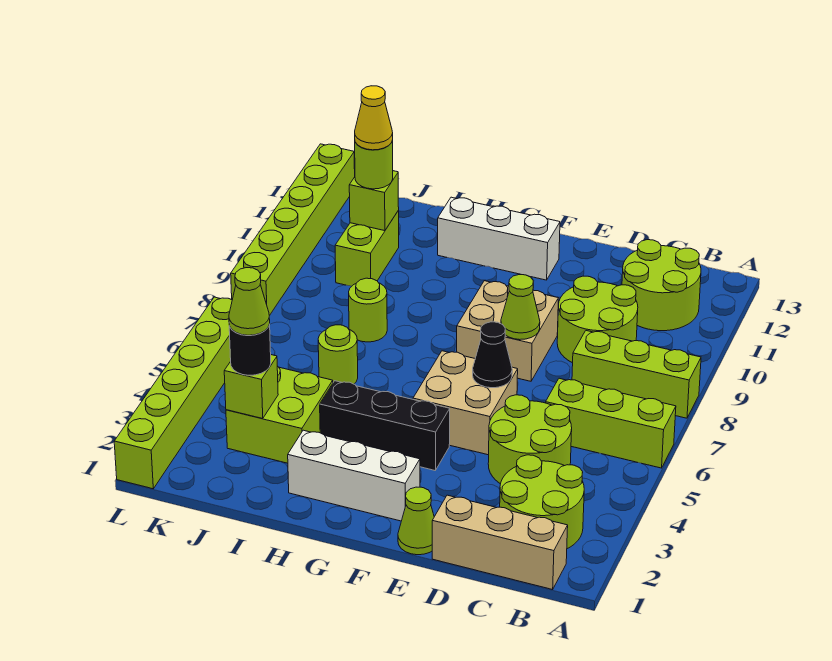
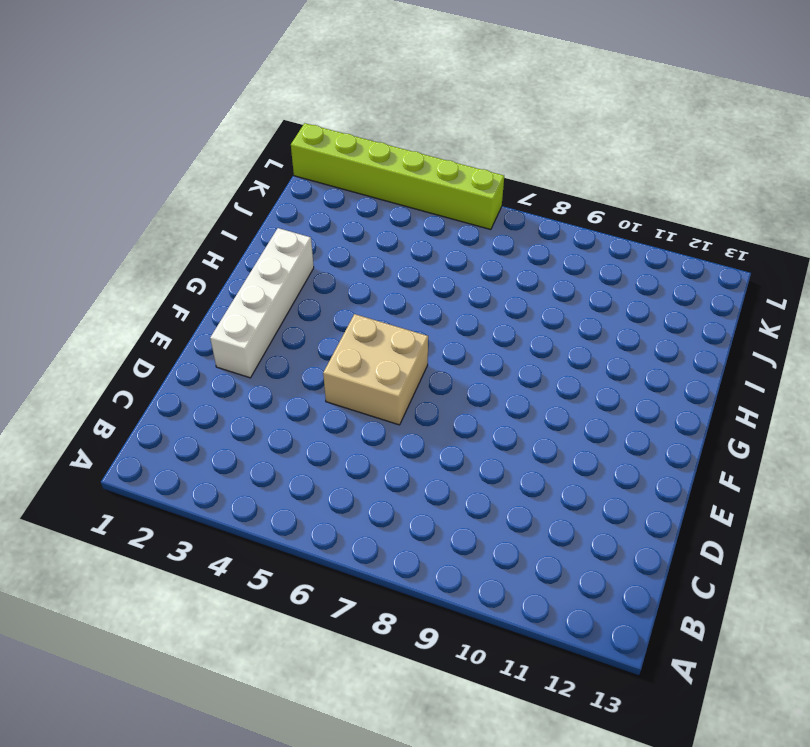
white brick E2:H2 level 1 -> white brick F2:H2 level 1
none -> lime brick A6:C6 level 1
none -> lime brick A8:C8 level 1
none -> tan brick B1:D1 level 1

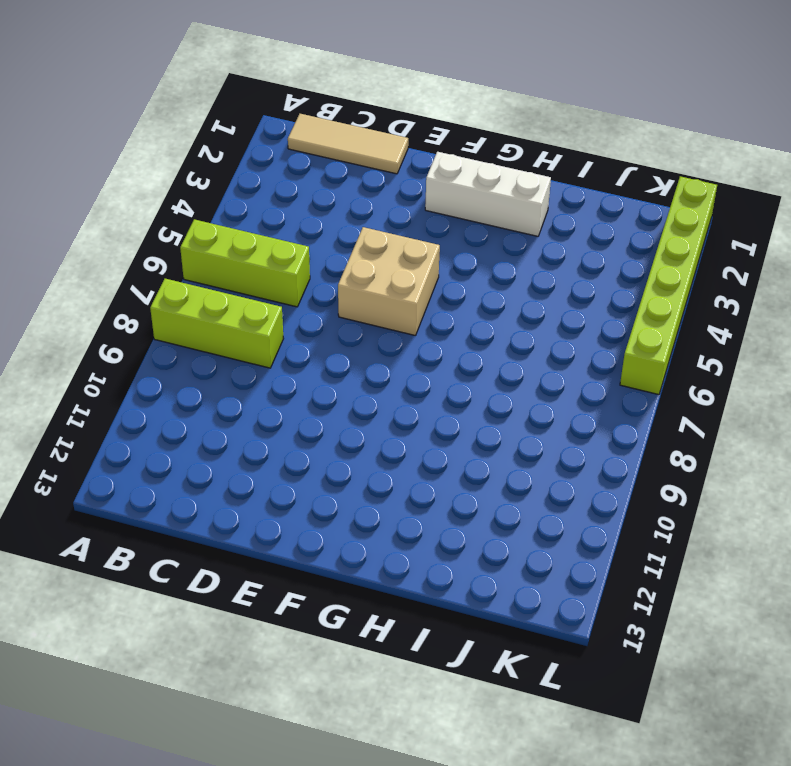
tan tile B1:D1 level 1 -> tan brick B1:D1 level 1
none -> lime round brick B2:C3 level 1
none -> lime round brick B11:C12 level 1
none -> lime round brick C4:D5 level 1

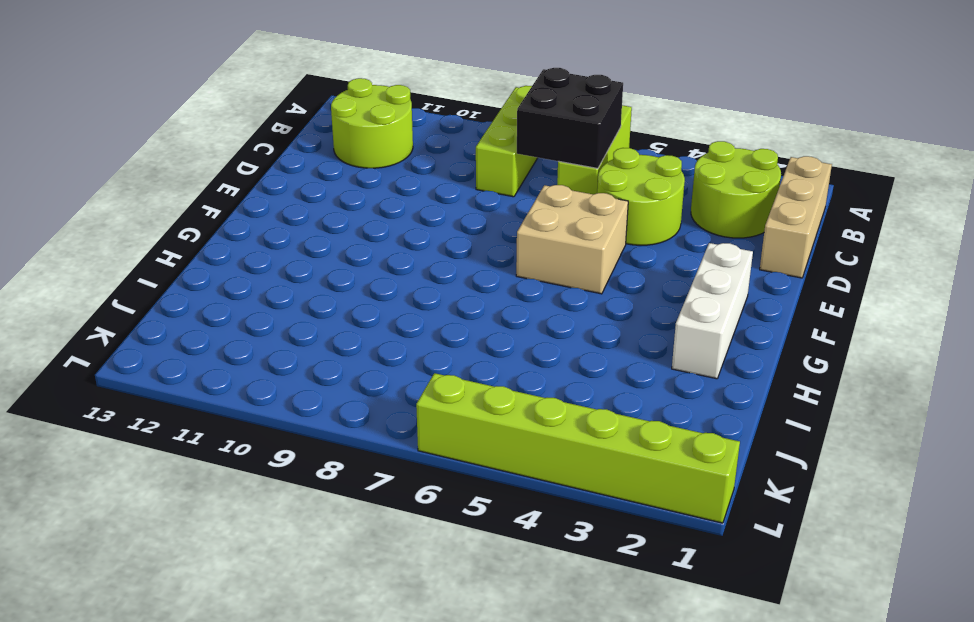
black brick B6:C7 level 2 -> none
none -> lime round brick C9:D10 level 1
none -> lime cone E1 level 1
none -> tan brick E8:F9 level 1

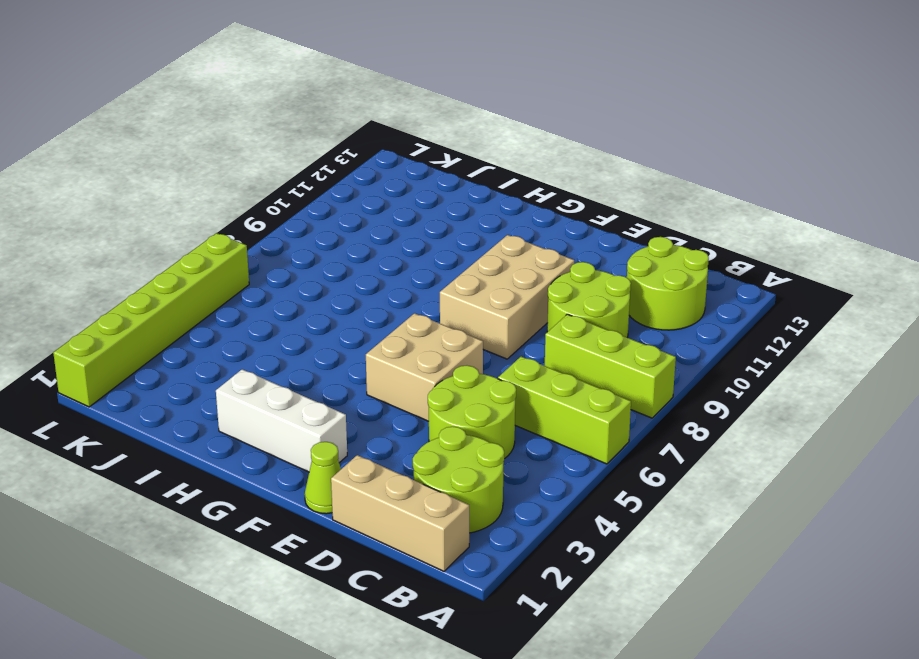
tan brick E8:F10 level 1 -> tan brick E8:F9 level 1
none -> black brick F4:H4 level 1
none -> white brick F12:H12 level 1
none -> lime brick I3:J4 level 1

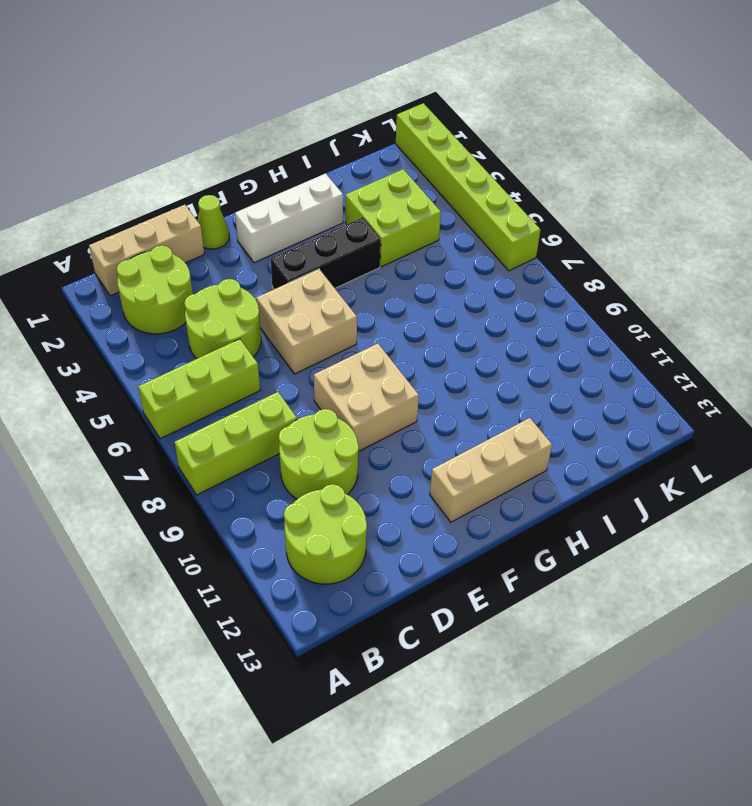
tan brick F12:H12 level 1 -> white brick F12:H12 level 1
none -> lime round brick I6 level 1
none -> lime round brick I8 level 1
none -> lime brick J10:J11 level 1

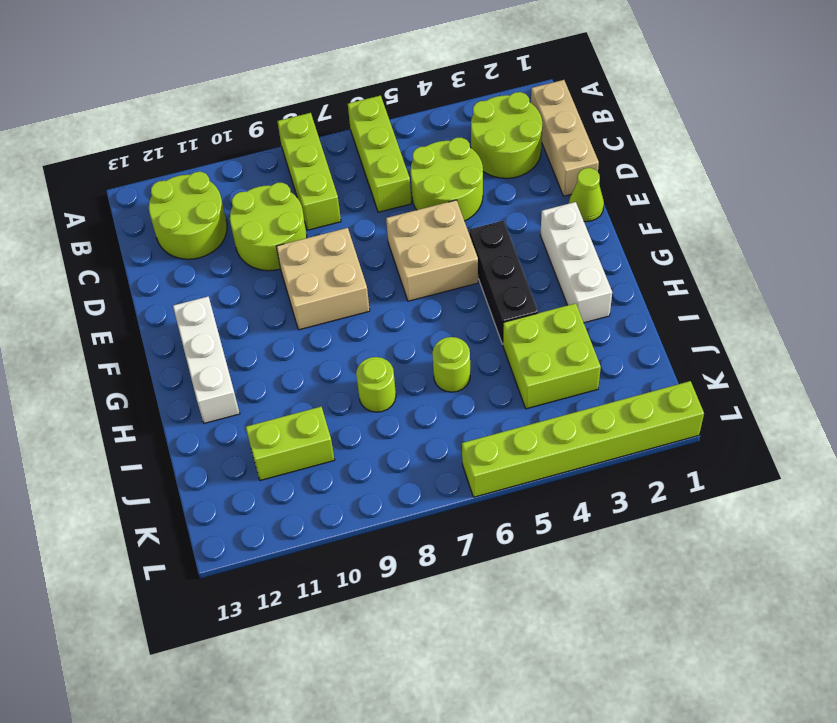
none -> lime brick L8:L13 level 1
none -> black cone E6 level 2
none -> lime cone E8 level 2

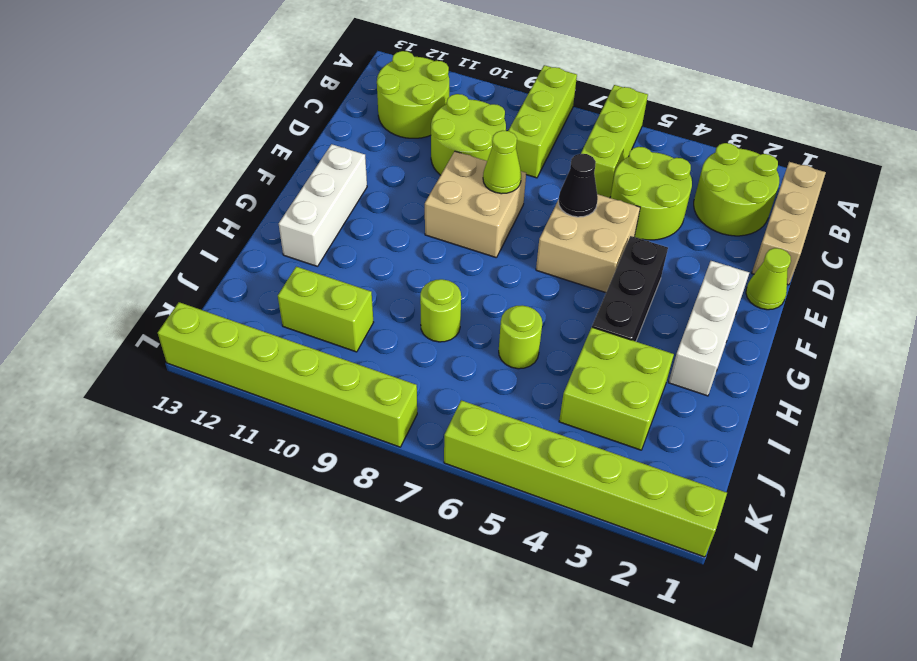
none -> lime brick J3 level 2
none -> lime brick J11 level 2
none -> black round brick J3 level 3

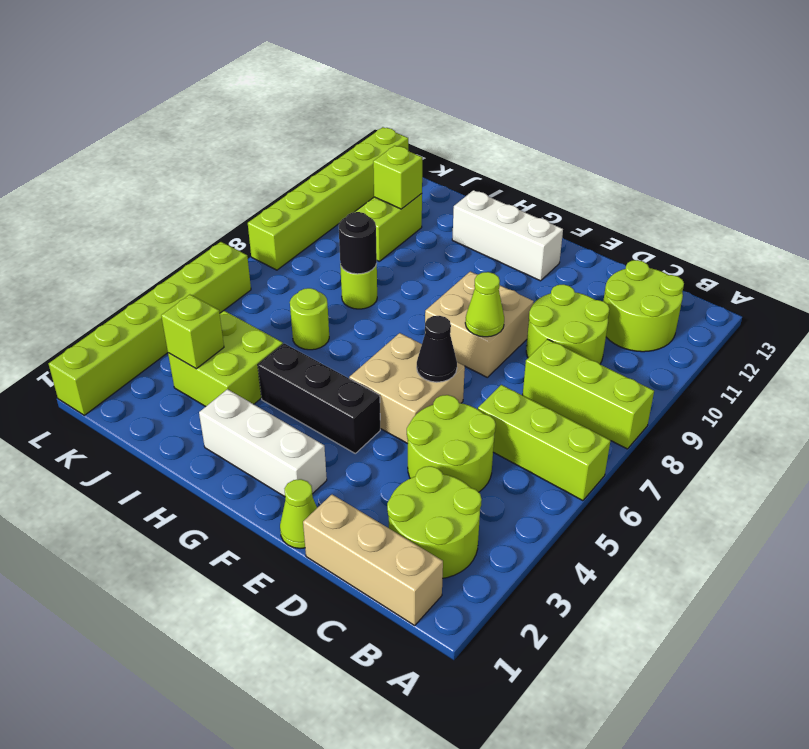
black round brick I8 level 2 -> black round brick J3 level 3
none -> lime round brick J11 level 3
none -> lime cone J3 level 4
none -> yellow cone J11 level 4

